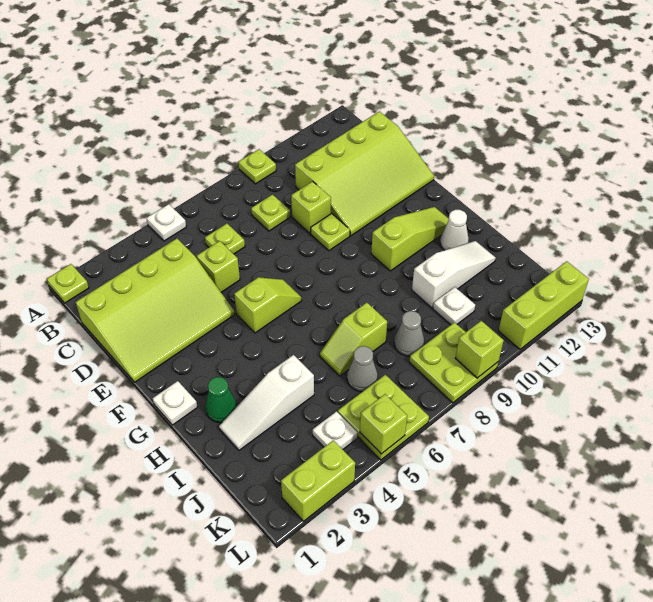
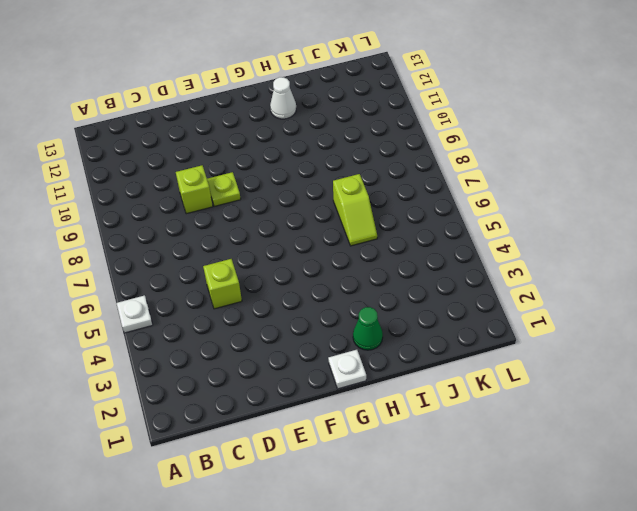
none -> lime plate A1 level 1
none -> lime plate A9 level 1
none -> lime slope C1:E4 level 1 top C

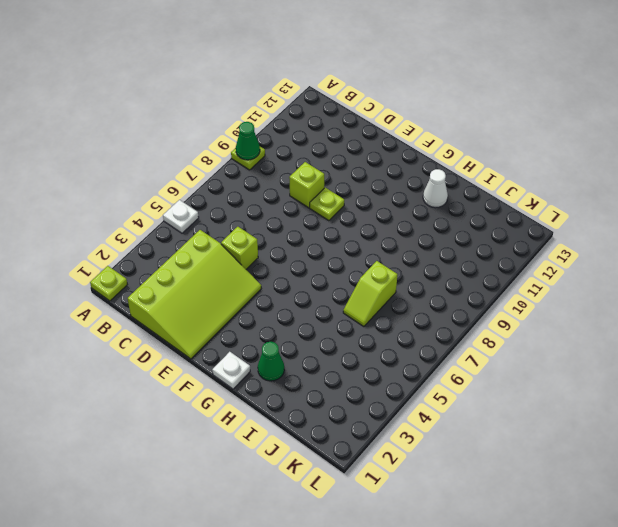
green cone A9 level 2 -> none
none -> lime plate C6 level 1
none -> lime plate C8 level 1
none -> lime slope C10:E13 level 1 top C

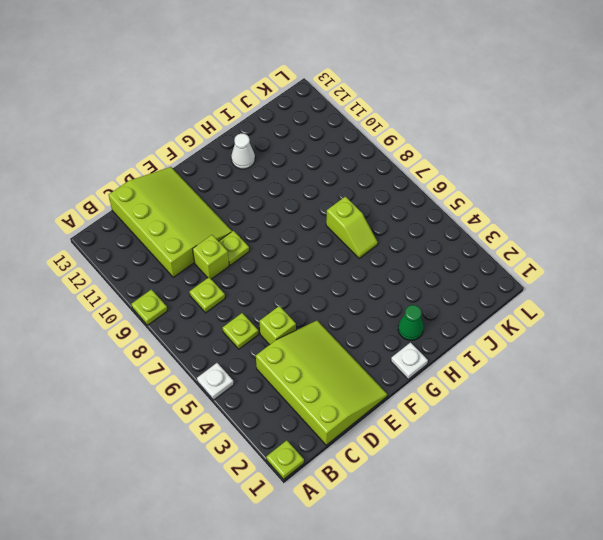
none -> lime slope F5:F6 level 1 top 5
none -> lime slope G10:G12 level 1 top 10
none -> white slope I2:I4 level 1 top 4

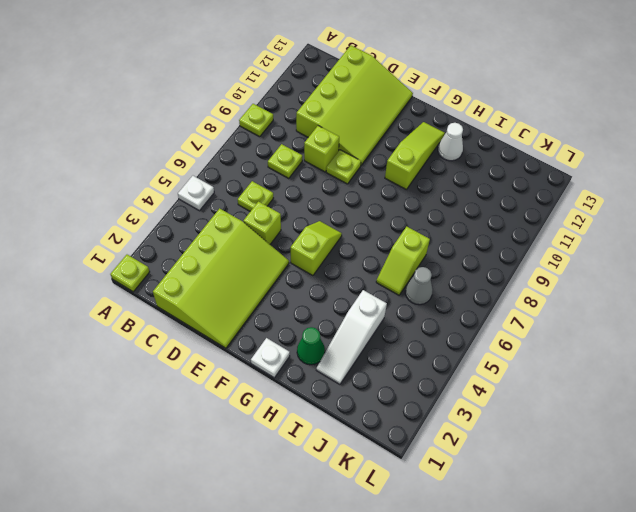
none -> white slope I10:I12 level 1 top 10
none -> grey cone J8 level 1
none -> white plate J10 level 1

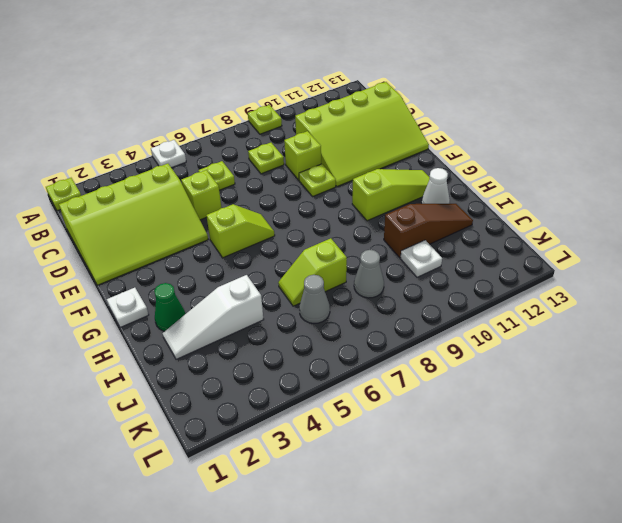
brown slope I10:I12 level 1 top 10 -> white slope I10:I12 level 1 top 10
none -> white plate K4 level 1
none -> lime plate K5:L6 level 1
none -> lime plate K8:L9 level 1

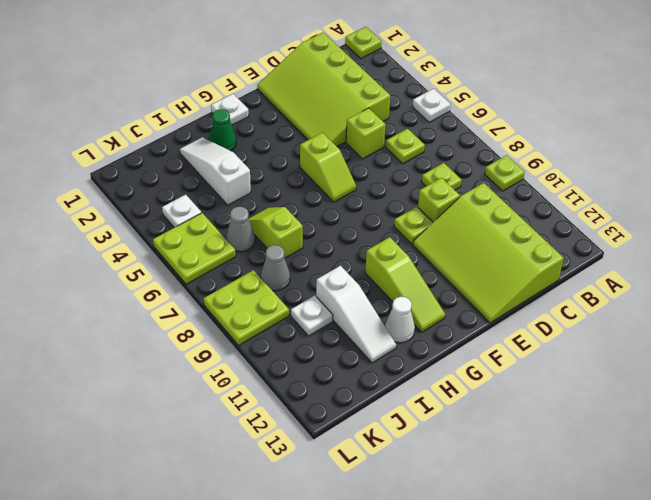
none -> lime brick L2:L3 level 1
none -> lime brick L11:L13 level 1
none -> lime brick L5 level 2

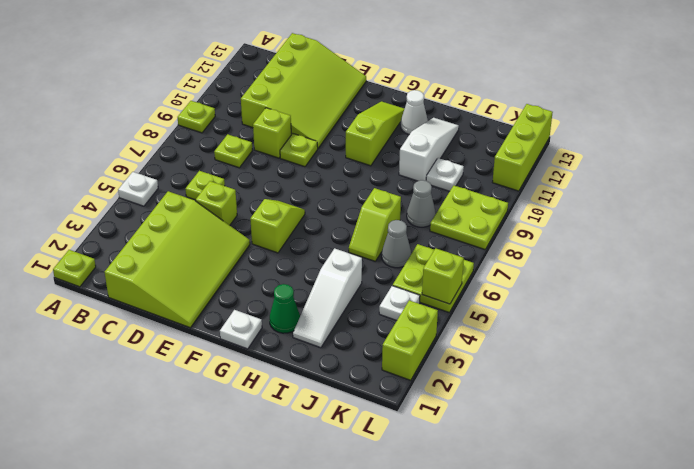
none -> lime brick L9 level 2

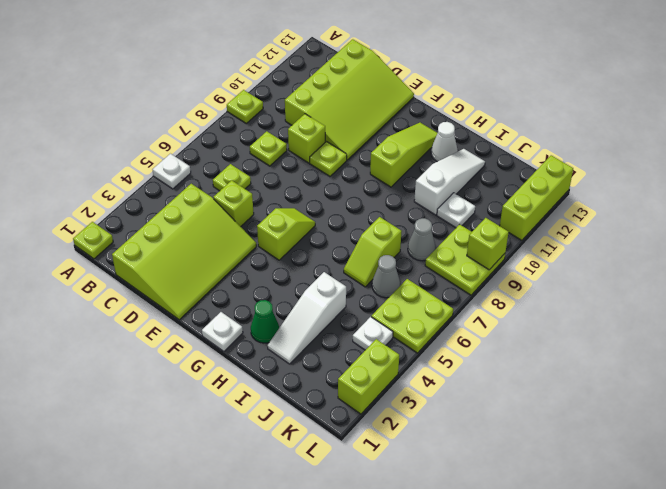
none -> lime brick L5 level 2

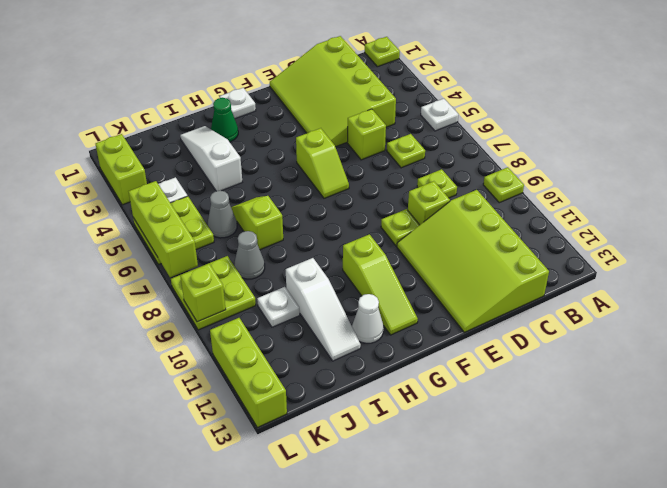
lime brick L5:L7 level 2 -> lime brick L5 level 2

